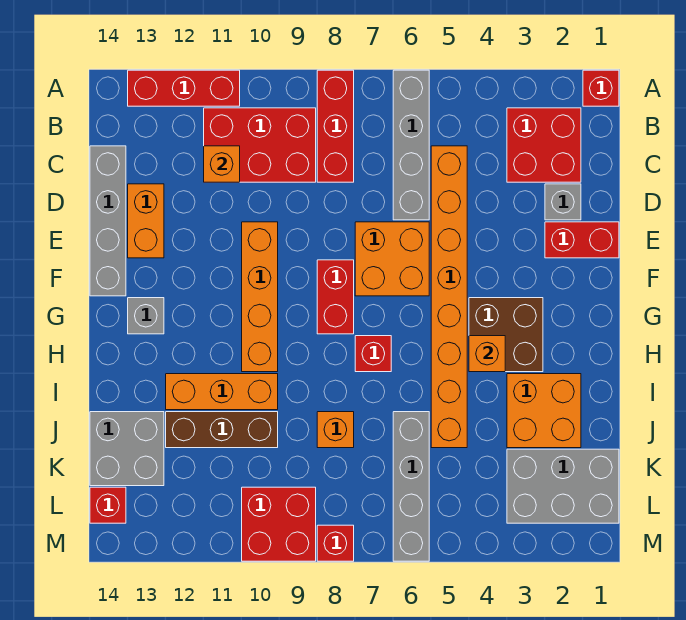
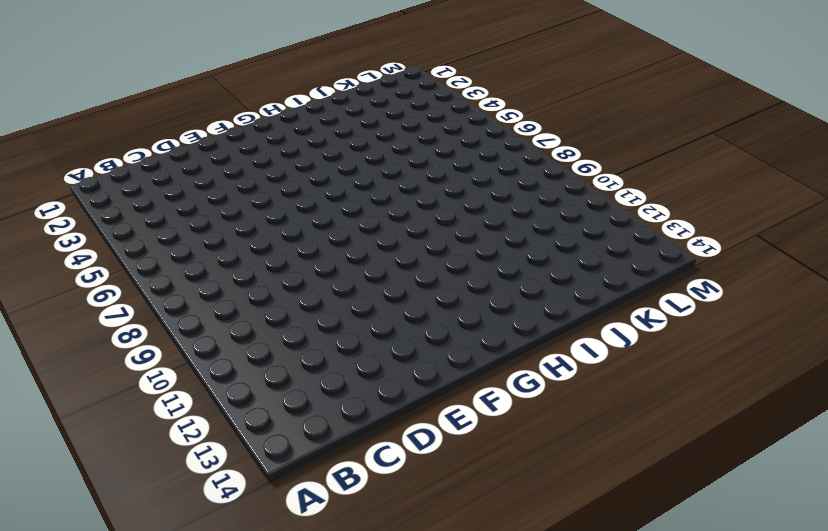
none -> red brick A1 level 1
none -> grey brick A6:D6 level 1
none -> red brick A8:C8 level 1

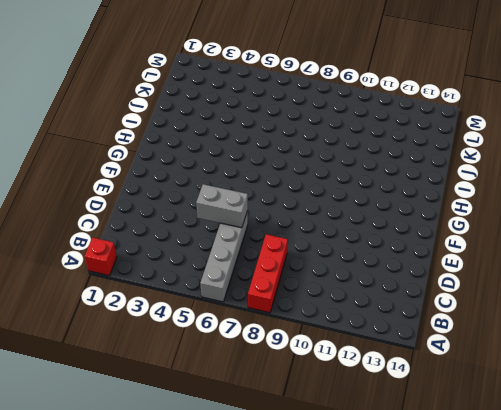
grey brick D5:D6 level 2 -> none
none -> red brick A11:A13 level 1
none -> red brick B2:C3 level 1
none -> red brick B9:C11 level 1

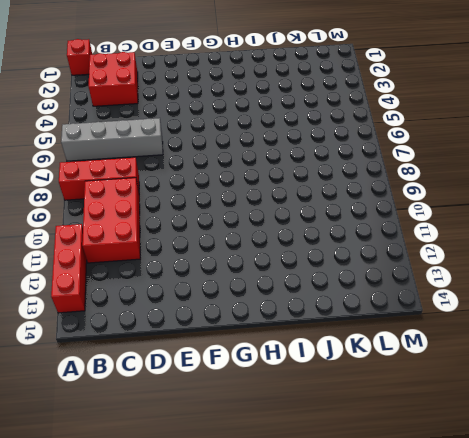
none -> orange brick C5:J5 level 1
none -> grey brick C14:F14 level 1
none -> grey brick D2 level 1

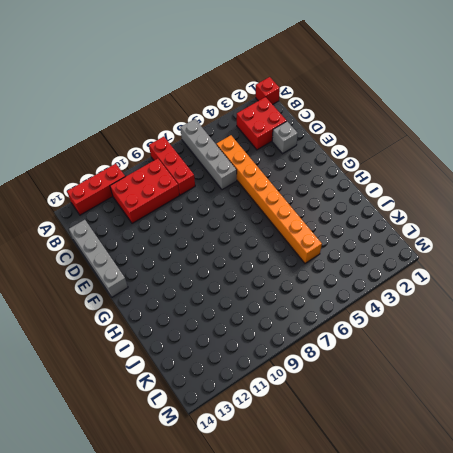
none -> orange brick D13:E13 level 1
none -> red brick E1:E2 level 1
none -> orange brick E6:F7 level 1

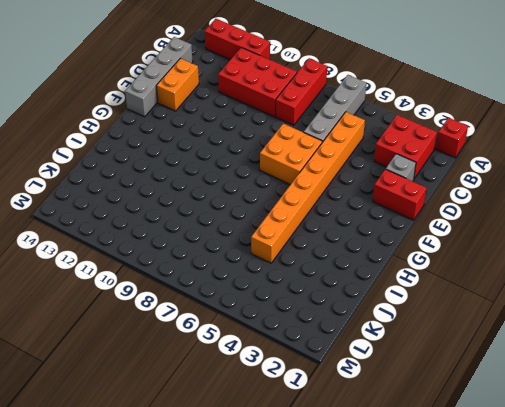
none -> orange brick E10:H10 level 1
none -> red brick F8:G8 level 1
none -> brown brick G3:H4 level 1

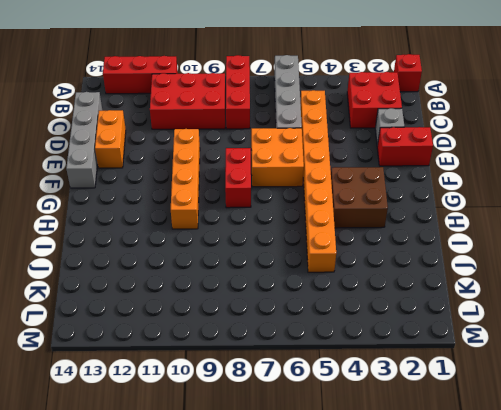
none -> grey brick G13 level 1
none -> red brick H7 level 1
none -> orange brick I2:J3 level 1

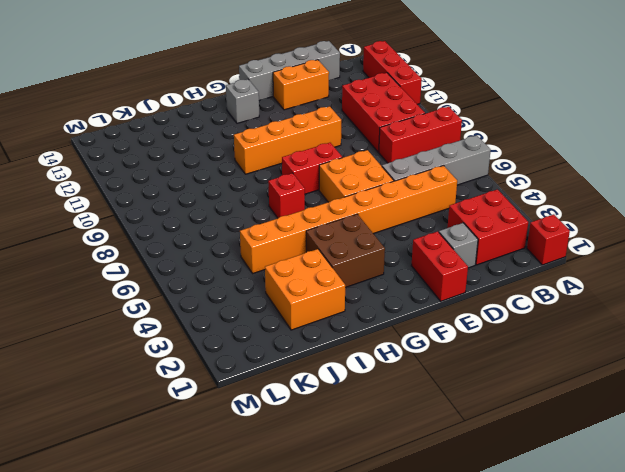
none -> orange brick I10:I12 level 1
none -> grey brick J6:M6 level 1
none -> orange brick J8 level 1

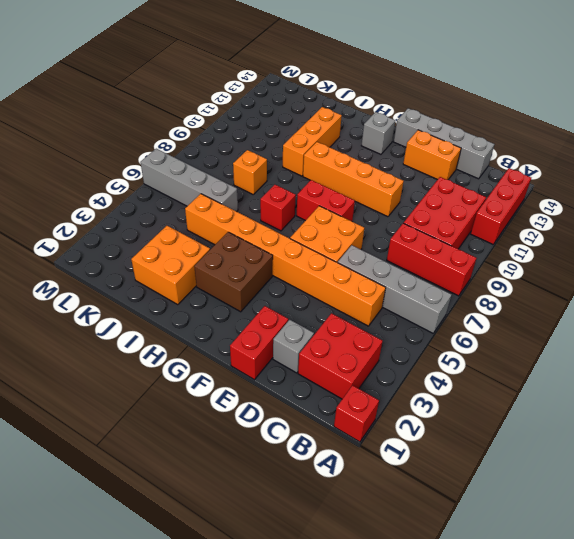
none -> brown brick J10:J12 level 1
none -> grey brick J13:K14 level 1
none -> grey brick K1:L3 level 1

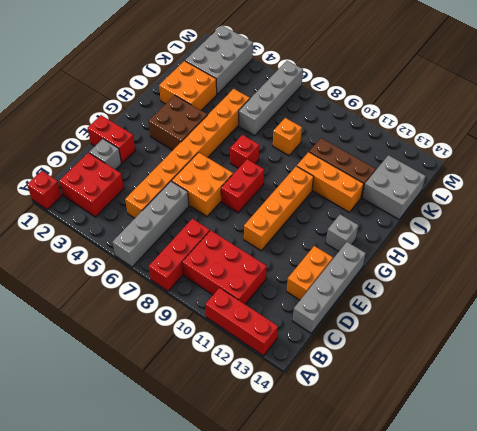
grey brick K2:M3 level 1 -> grey brick K1:L3 level 1
none -> red brick L9:M10 level 1
none -> red brick L14 level 1
none -> red brick M8 level 1

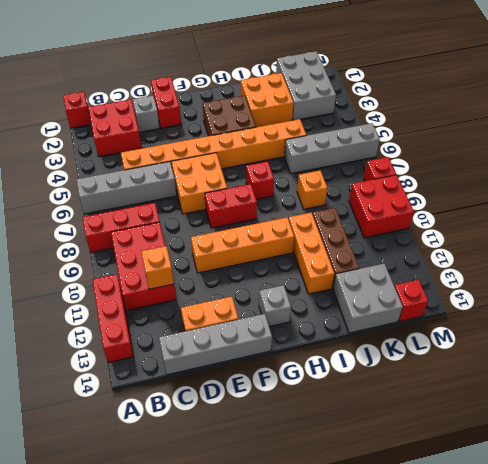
none -> orange brick H4 level 2

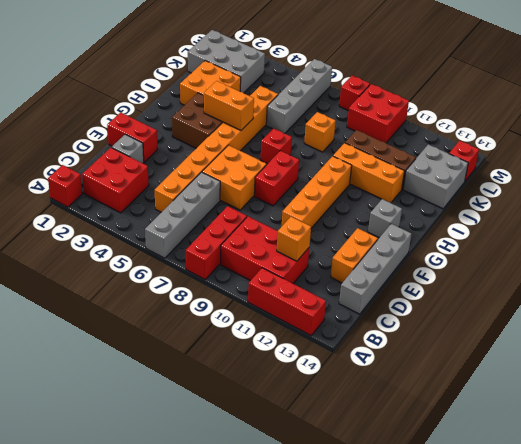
orange brick H4:H5 level 2 -> orange brick H4 level 2

